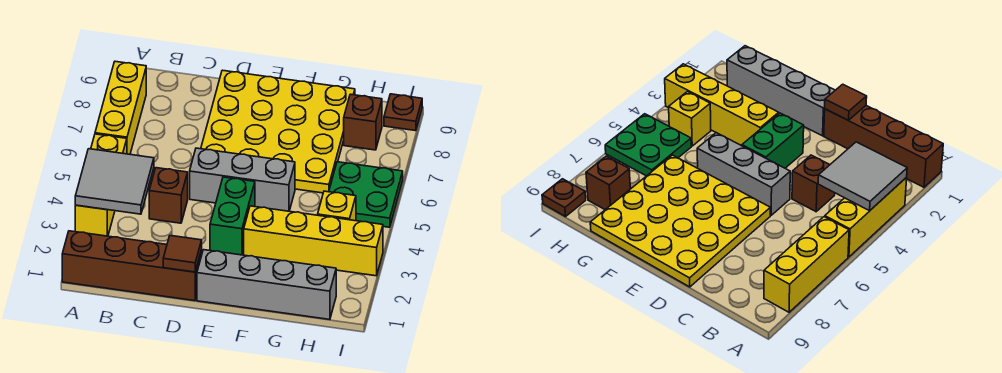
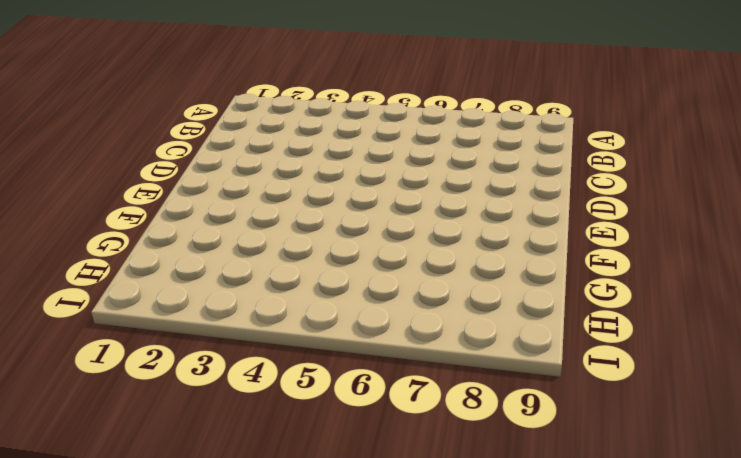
none -> brown brick A1:D1 level 1
none -> yellow brick A3:A5 level 1
none -> yellow brick A6:A8 level 1

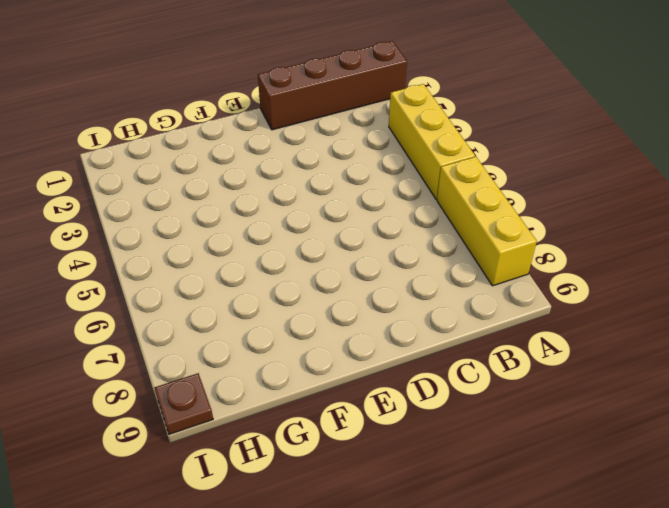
none -> brown brick C4 level 1
none -> grey brick D5:F5 level 1
none -> yellow plate D6:G9 level 1

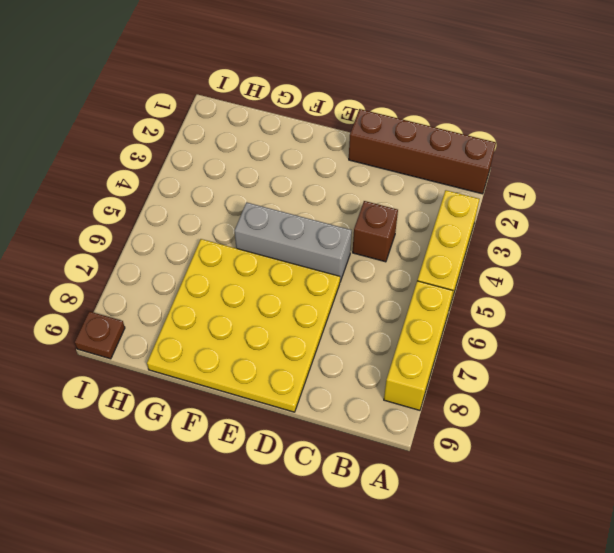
none -> grey brick E1:H1 level 1
none -> green brick E3:E4 level 1
none -> yellow brick F3:I3 level 1

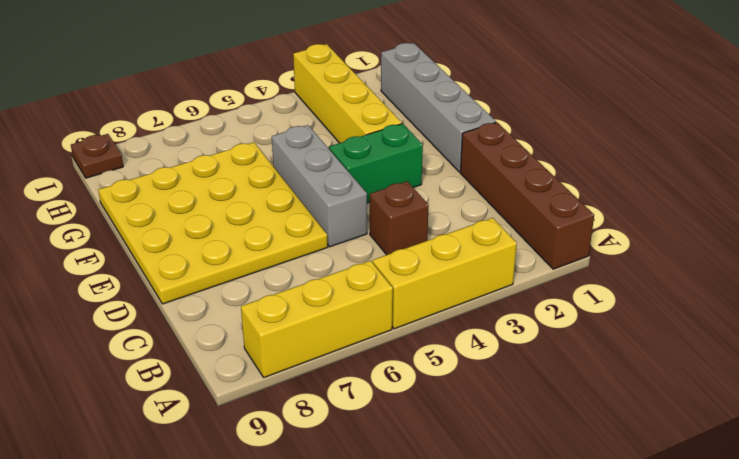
none -> yellow brick H4 level 1
none -> green plate H5:I6 level 1
none -> brown brick H8 level 1

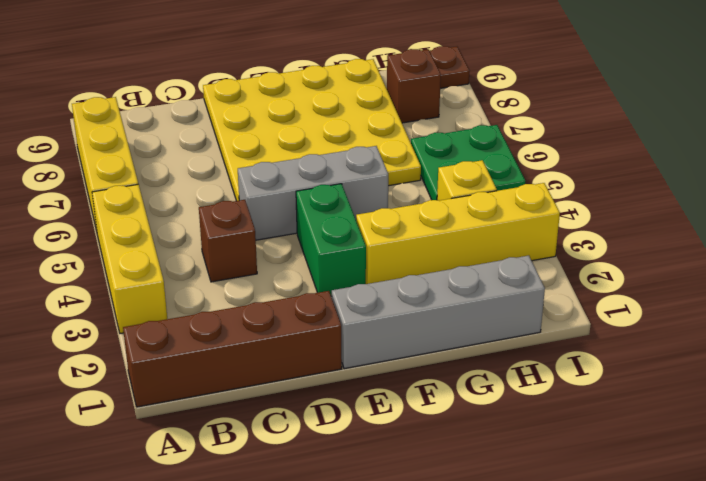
none -> grey tile A3:B4 level 2
none -> brown tile D1 level 2

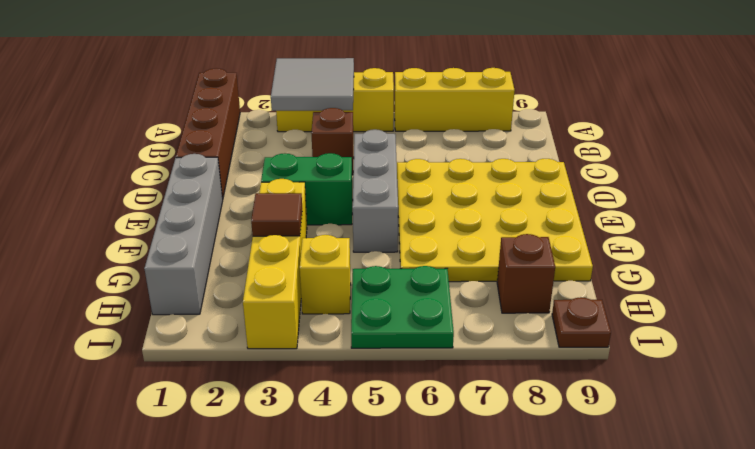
brown tile G3 level 2 -> brown tile D1 level 2

